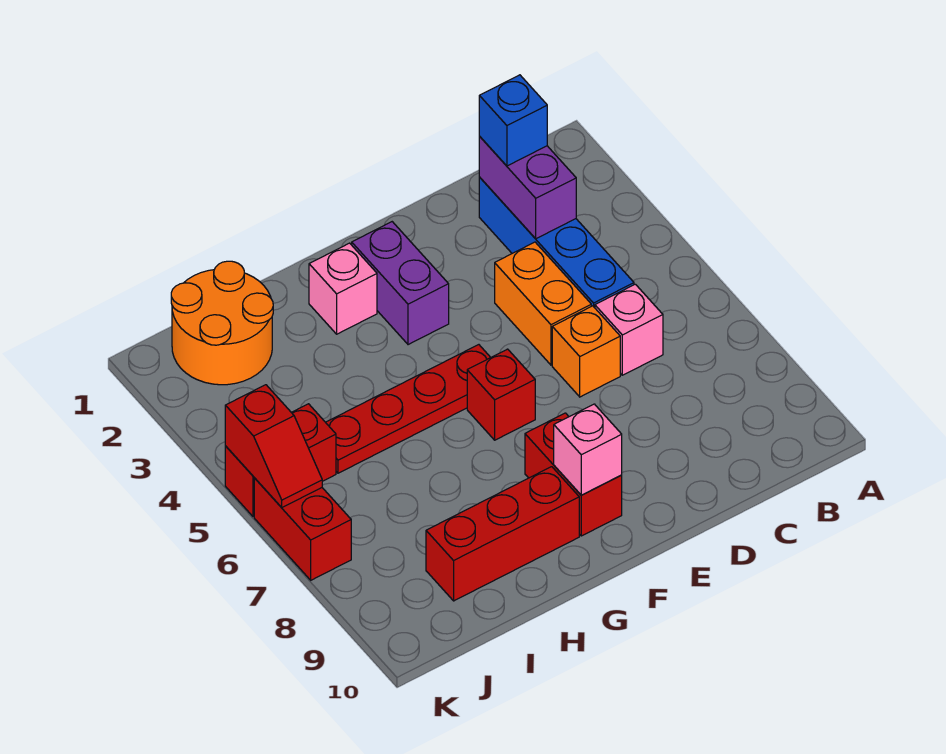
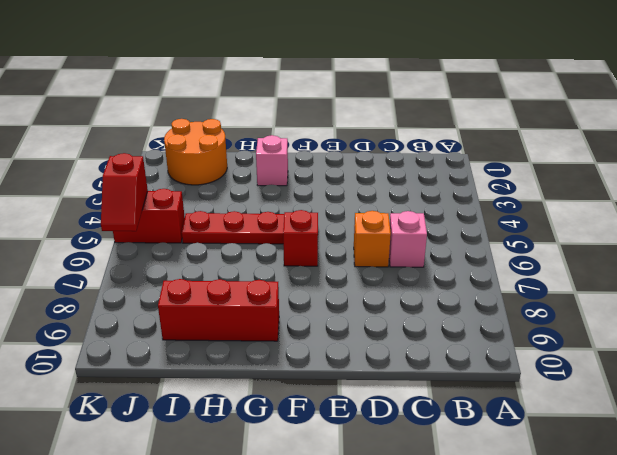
none -> blue brick C2:C5 level 1
none -> orange brick D4:D5 level 1
none -> purple brick F2:F3 level 1

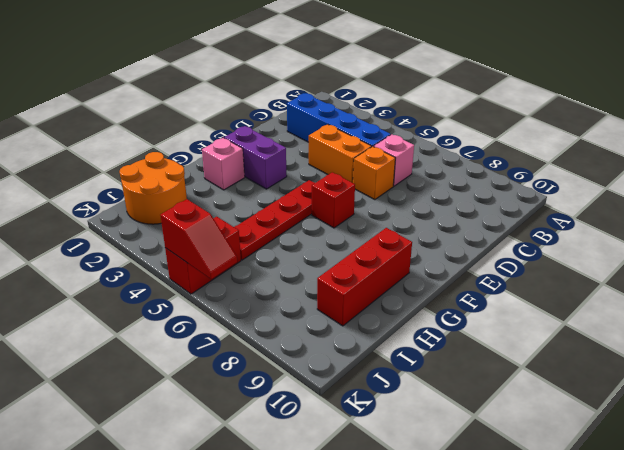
none -> red brick F8:F9 level 1
none -> red brick K6:K7 level 1
none -> purple brick C2:C3 level 2

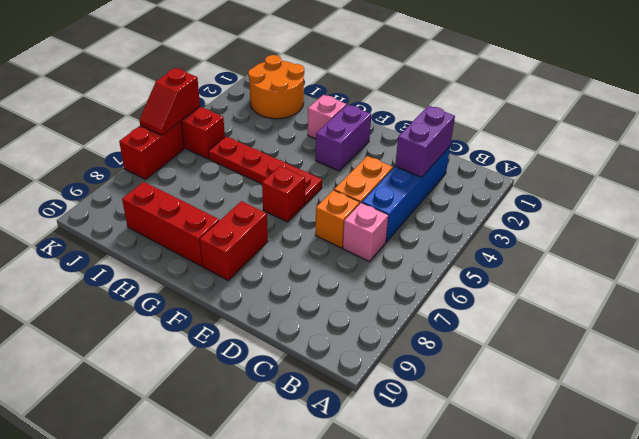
none -> pink brick F9 level 2
none -> blue brick C2 level 3

